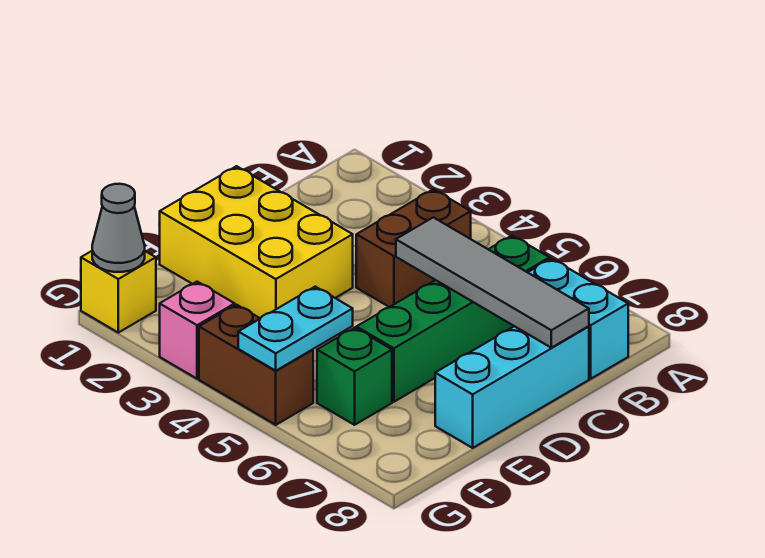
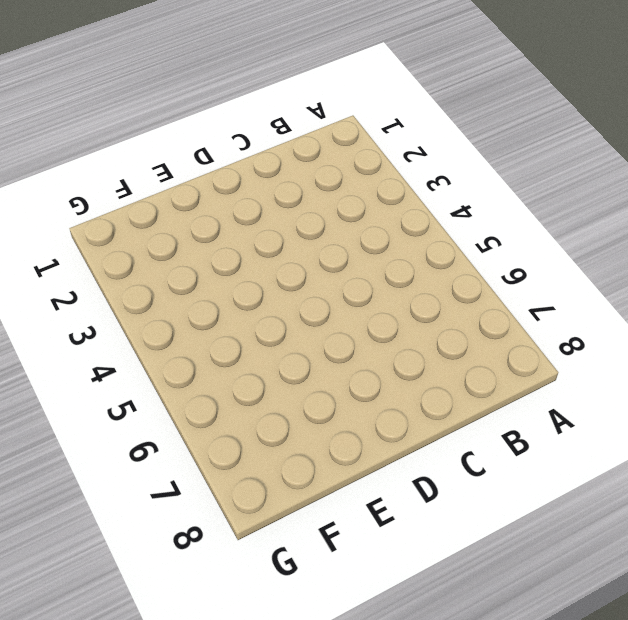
none -> brown brick B4:C4 level 1
none -> green brick B6:E6 level 1
none -> cyan brick B7:B8 level 1

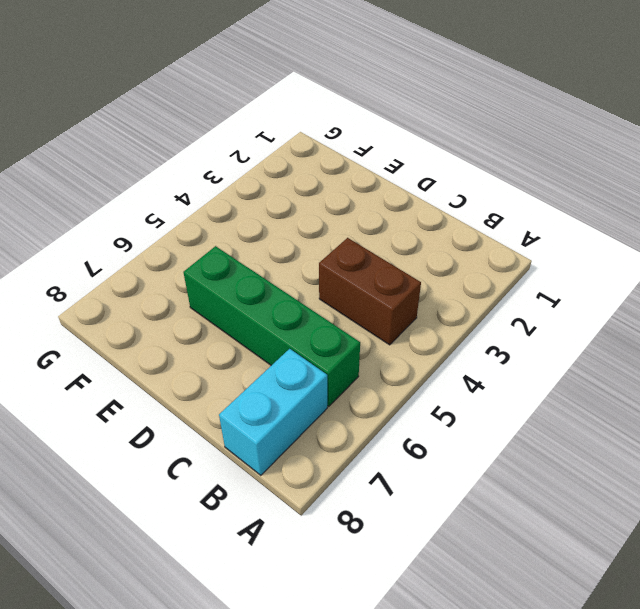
none -> cyan brick C8:E8 level 1
none -> yellow brick D1:E3 level 1
none -> green brick F6 level 1

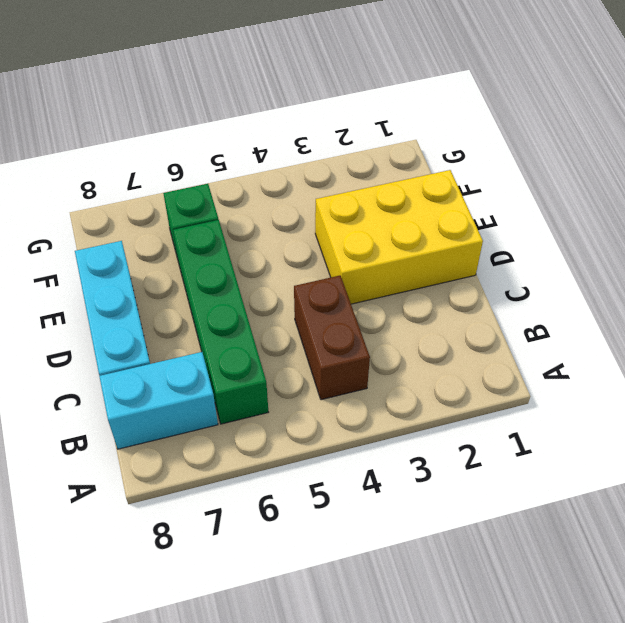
none -> yellow brick G1 level 1
none -> pink brick G3 level 1
none -> brown brick G4:G5 level 1

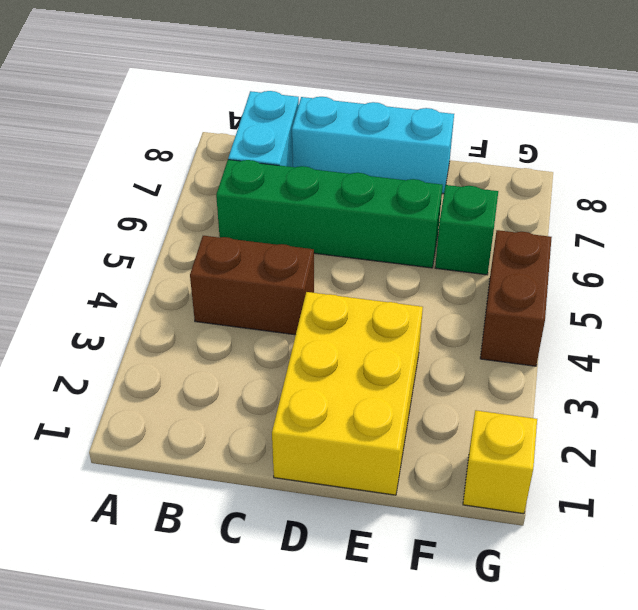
none -> pink brick G3 level 1
none -> grey tile C5:C8 level 2
none -> cyan plate F5:G5 level 2

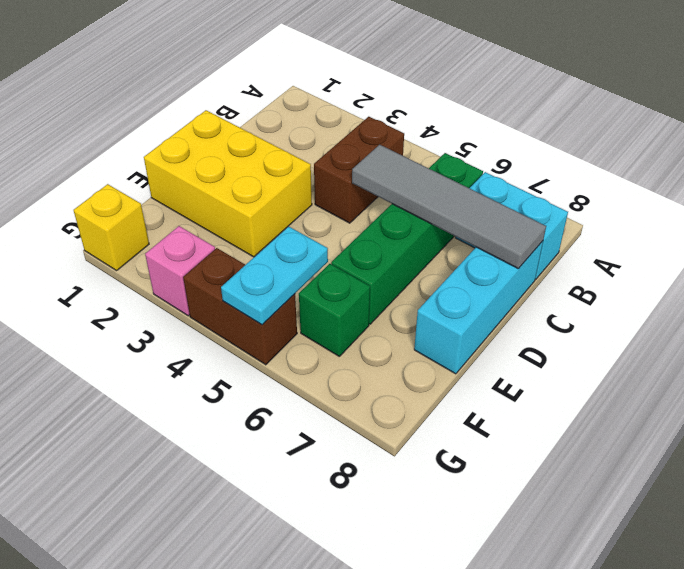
none -> grey cone G1 level 2

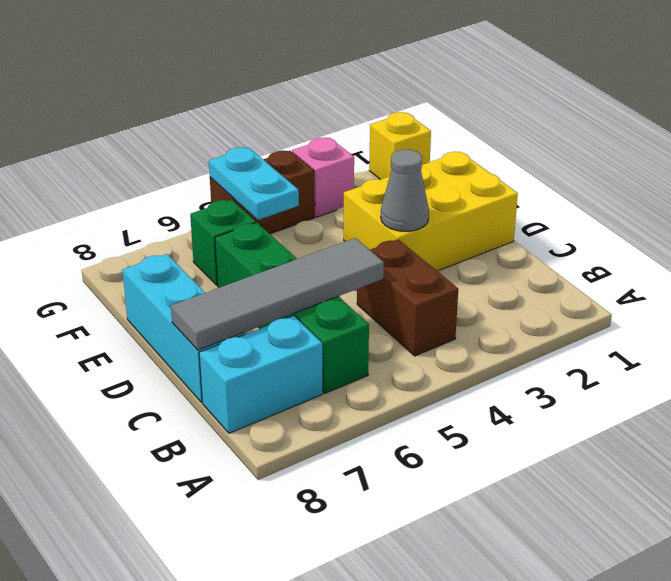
grey cone D3 level 2 -> grey cone G1 level 2

